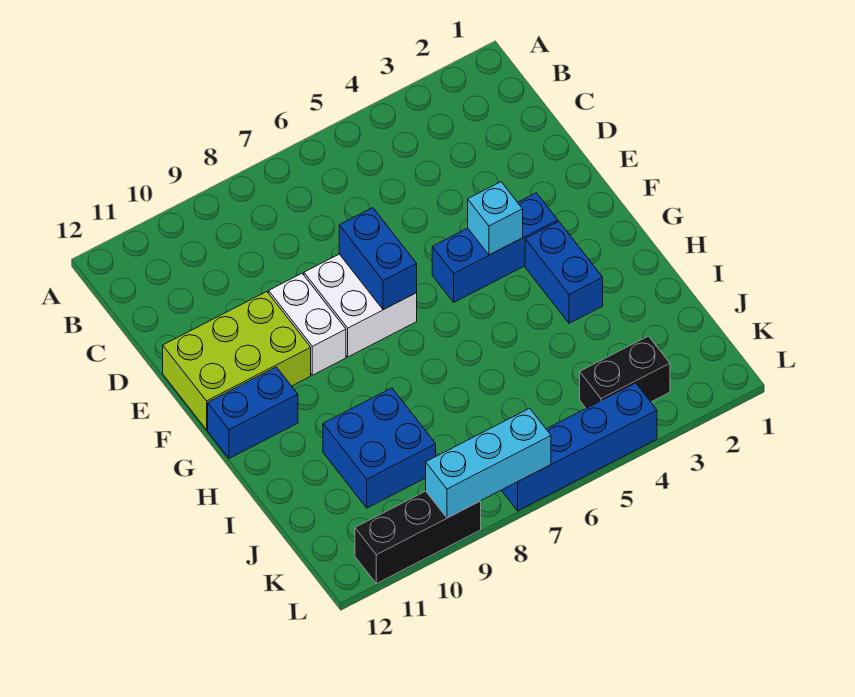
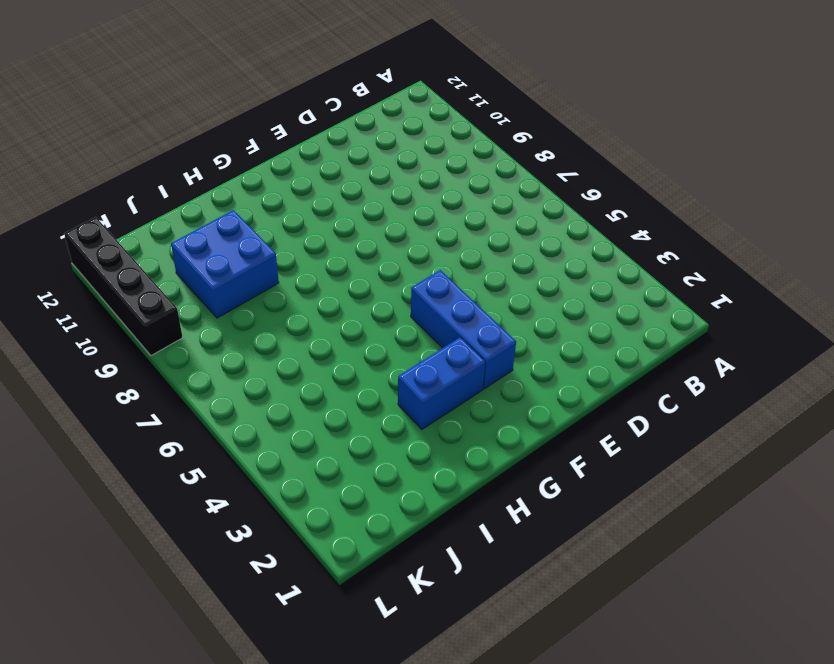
black brick L9:L12 level 1 -> black brick L9:L11 level 1
none -> white brick E7:F8 level 1
none -> white brick E9:F9 level 1
none -> lime brick E10:F12 level 1

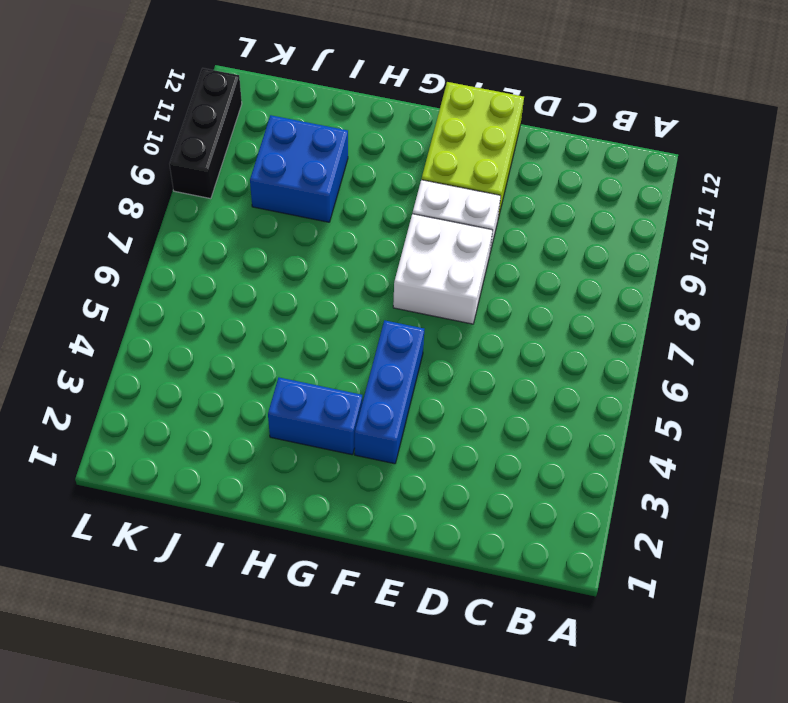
none -> blue brick G11:G12 level 1
none -> black brick K3:K4 level 1
none -> blue brick L4:L7 level 1

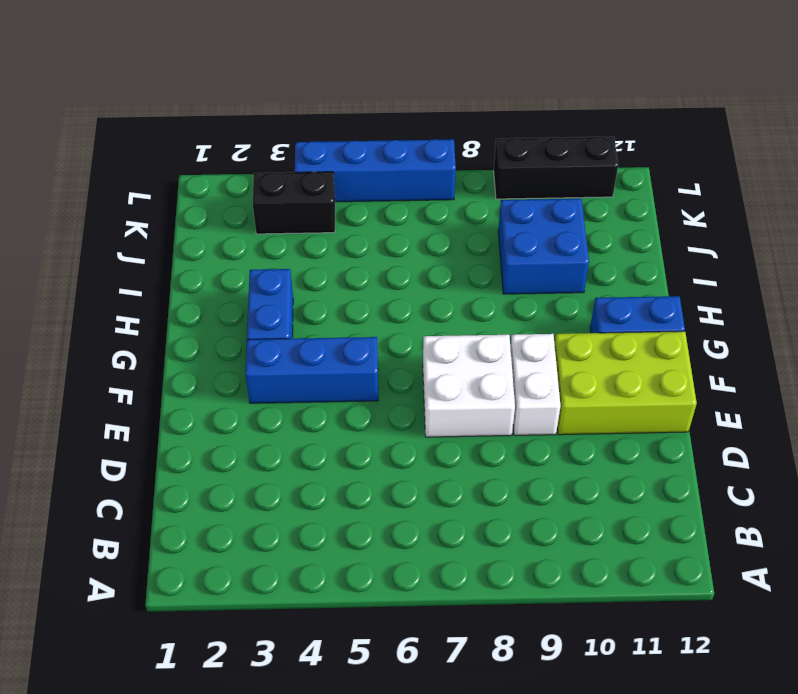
none -> blue brick E7:F7 level 2
none -> cyan brick F4 level 2
none -> cyan brick L7:L9 level 2

